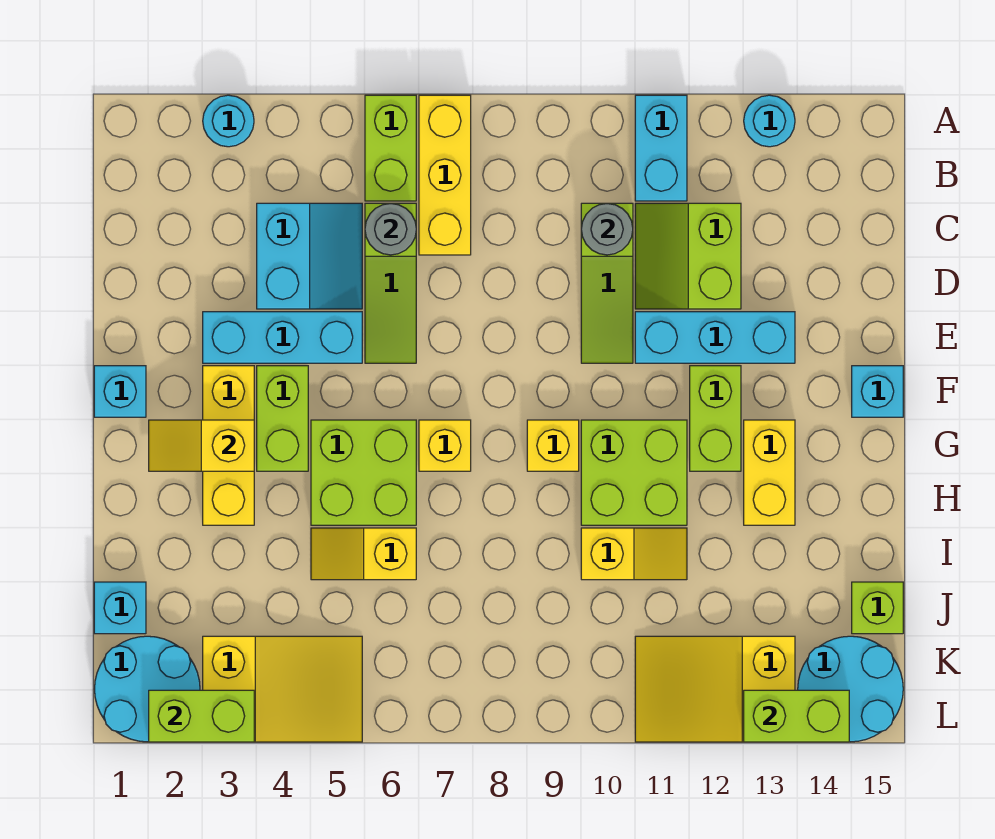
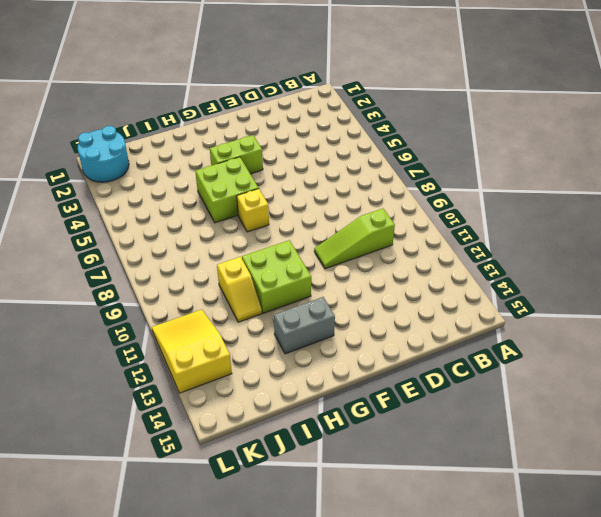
grey brick G13:H13 level 1 -> yellow brick G13:H13 level 1
none -> cyan round brick A3 level 1
none -> lime brick A6:B6 level 1
none -> yellow brick A7:C7 level 1
none -> cyan brick A11:B11 level 1

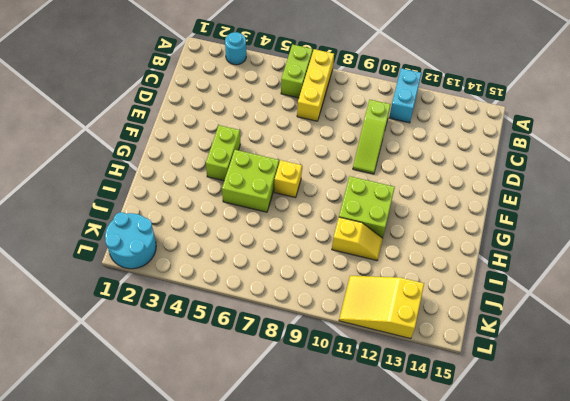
none -> cyan round brick A13 level 1
none -> cyan slope C4:D5 level 1 top 4
none -> lime slope C6:E6 level 1 top C
none -> lime slope C11:D12 level 1 top 12

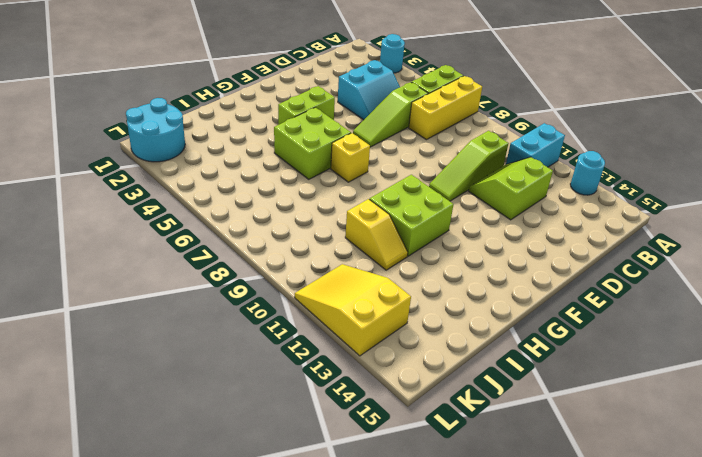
none -> cyan brick E3:E5 level 1
none -> cyan brick E11:E13 level 1
none -> cyan brick F1 level 1
none -> yellow brick F3:H3 level 1

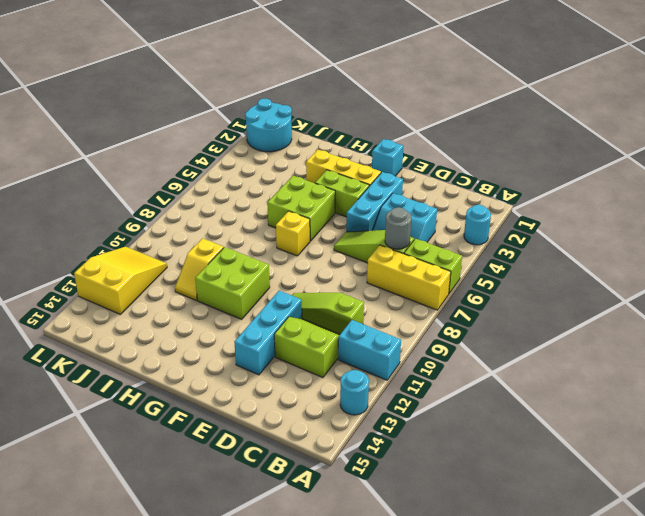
none -> lime brick F12:G12 level 1
none -> cyan brick F15 level 1
none -> yellow brick G9 level 1
none -> yellow brick G13:H13 level 1

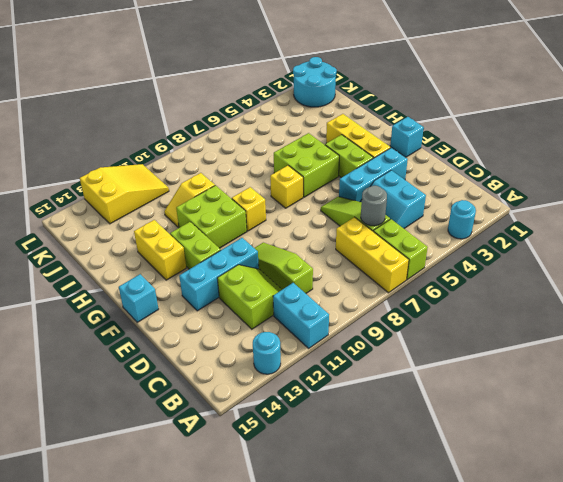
none -> yellow slope I5:I6 level 1 top 6
none -> cyan brick J1 level 1
none -> lime brick J15 level 1
none -> yellow slope K3:L5 level 1 top 3

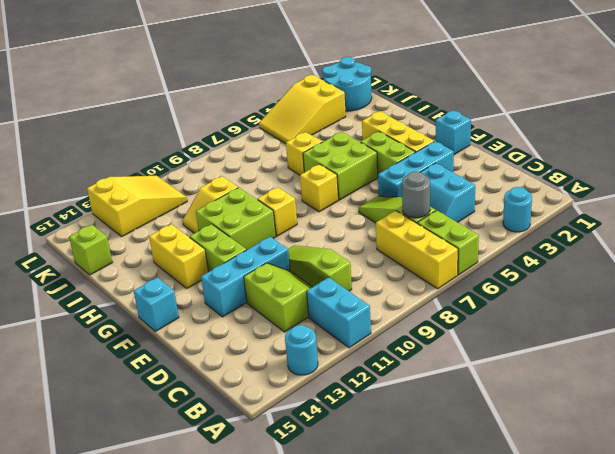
none -> cyan brick J1 level 1
none -> cyan round brick K14:L15 level 1
none -> grey round brick C10 level 2
none -> yellow slope G2:G3 level 2 top 3

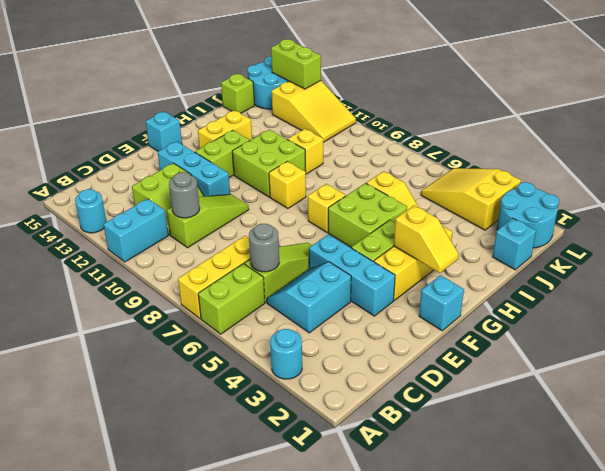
none -> lime brick L2:L3 level 2

